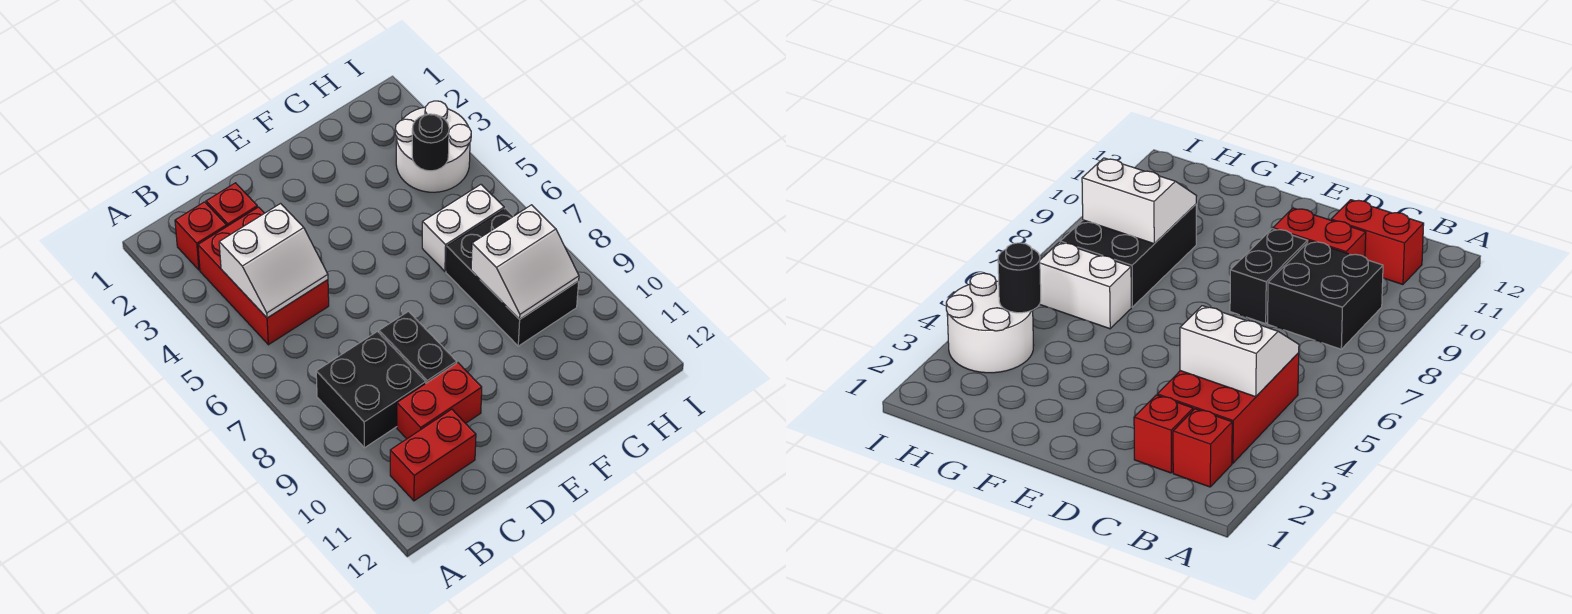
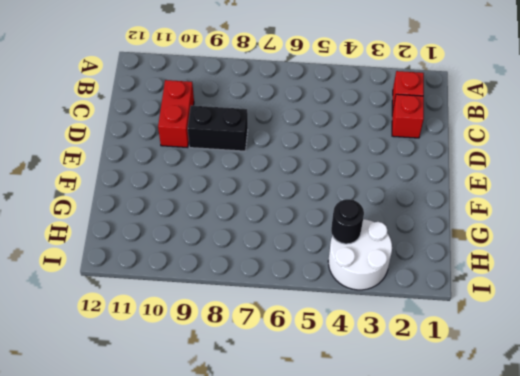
none -> red brick B3:C5 level 1
none -> black brick B8:C9 level 1
none -> red brick B11:C11 level 1

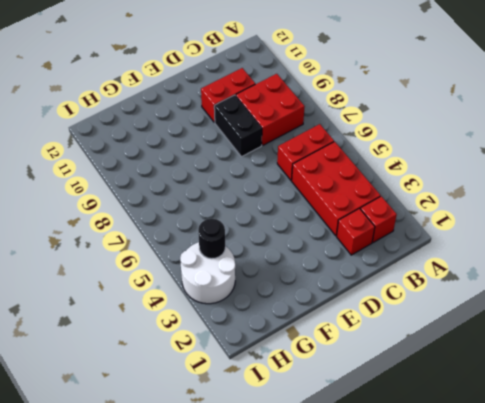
red brick B6:C6 level 1 -> red brick B11:C11 level 1
red brick B8:C9 level 1 -> black brick B8:C9 level 1
none -> white brick G6:H6 level 1
none -> black brick G7:H9 level 1
none -> white slope B4:C5 level 2 top 4

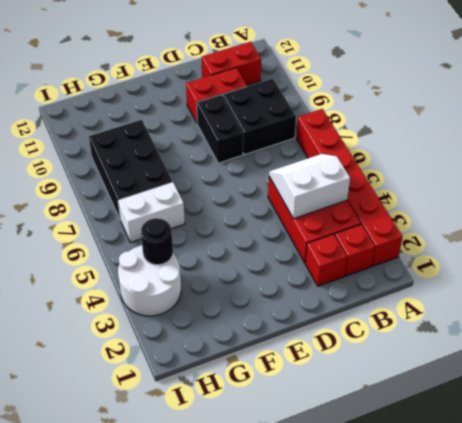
red brick A2:A7 level 1 -> none
none -> white slope G8:H9 level 2 top 8

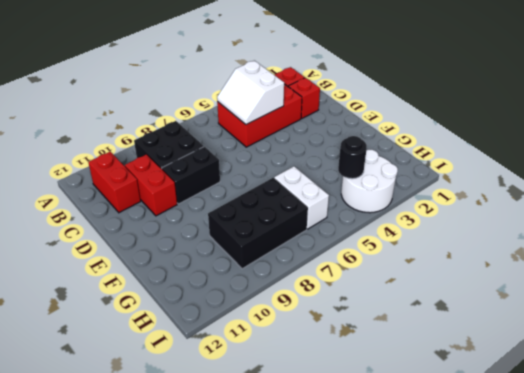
none -> white slope G8:H9 level 2 top 8

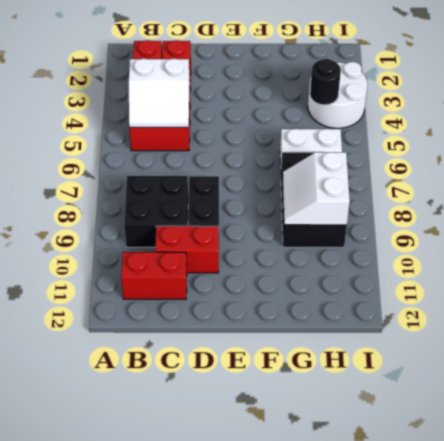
white slope G8:H9 level 2 top H -> white slope G8:H9 level 2 top 8

